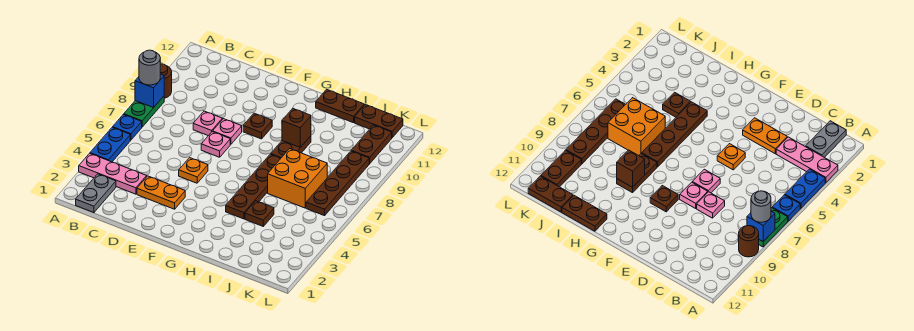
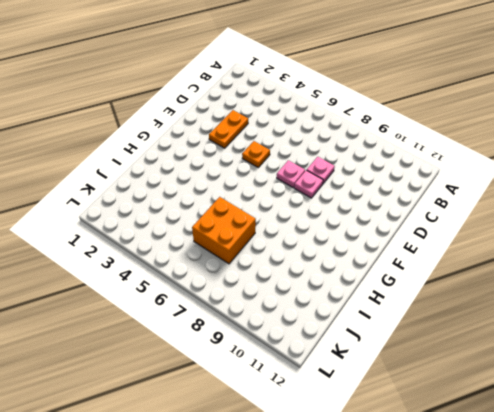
none -> pink plate A3:C3 level 1
none -> blue plate A4:A5 level 1
none -> blue plate A6 level 1

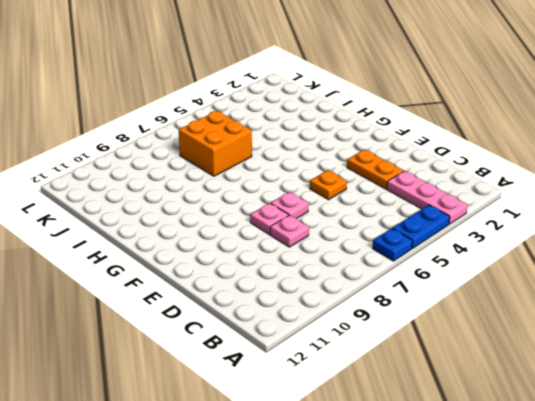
none -> green plate A7:A8 level 1
none -> brown round brick A9 level 1
none -> grey plate B1:B2 level 1

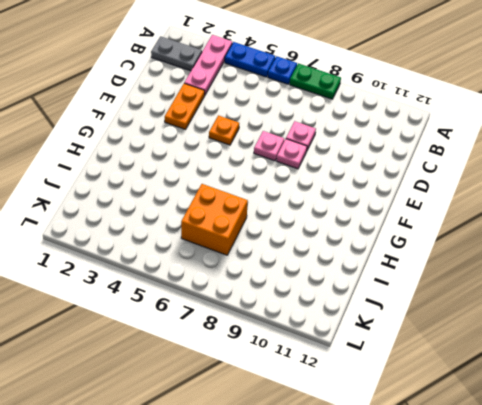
none -> brown round brick A9 level 1
none -> brown plate F9 level 1
none -> brown plate H4:H7 level 1

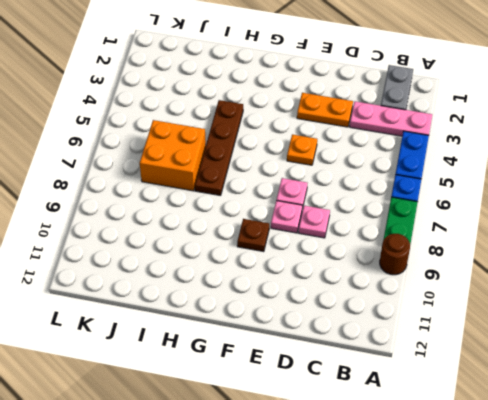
none -> brown plate H8:H9 level 1
none -> brown plate H12:I12 level 1
none -> brown plate I4 level 1

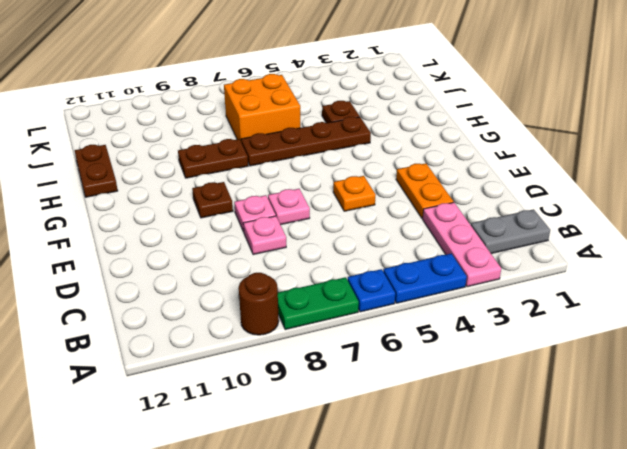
none -> brown plate J12:K12 level 1
none -> brown plate K6:K9 level 1
none -> brown plate K10:K11 level 1

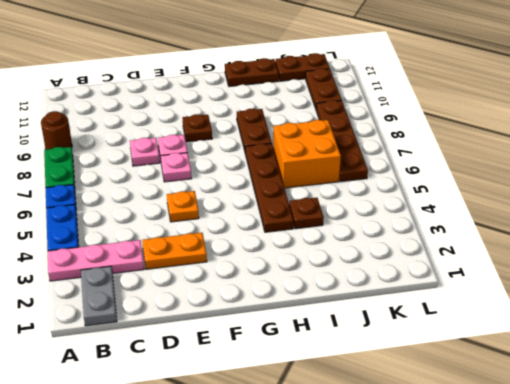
none -> blue brick A8 level 2
none -> brown brick H9 level 2
none -> grey round brick A8 level 3

